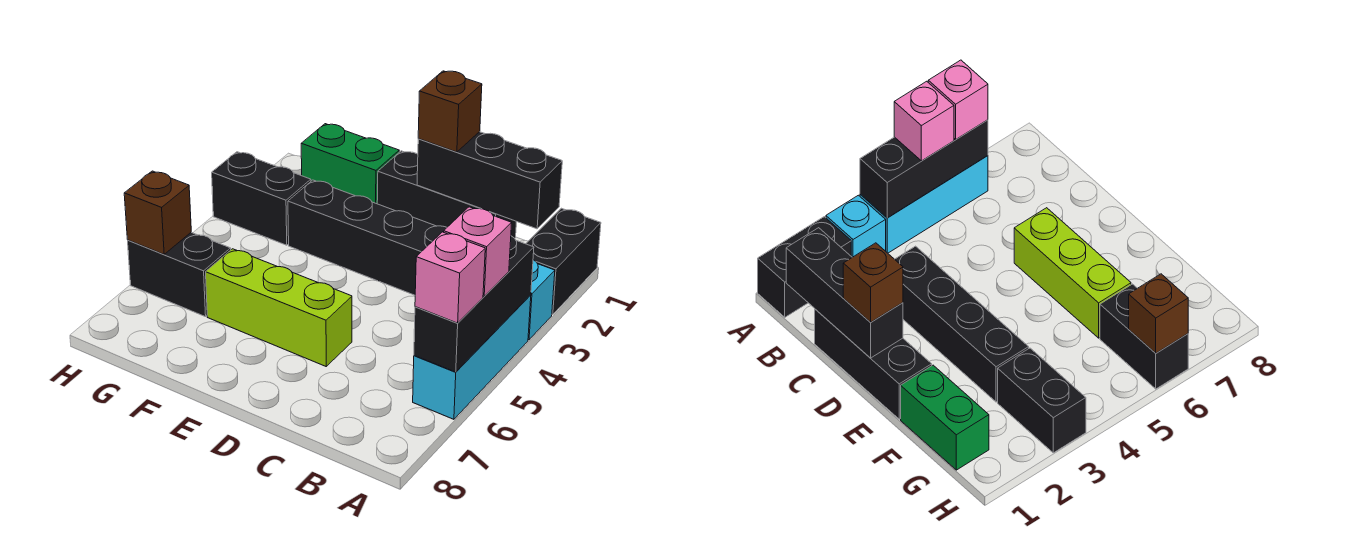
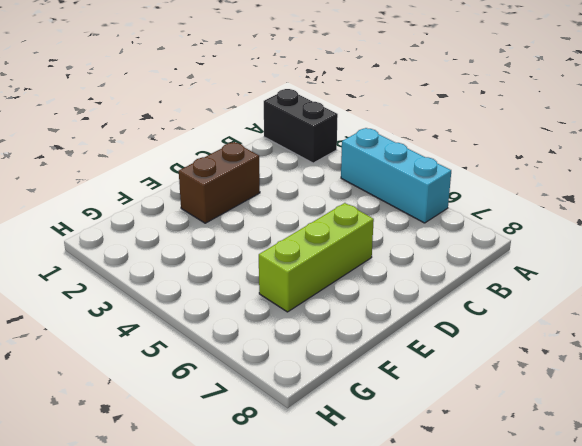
brown brick D2:E2 level 1 -> none
none -> cyan brick A3 level 1
none -> black brick C1:E1 level 1
none -> black brick C3:F3 level 1

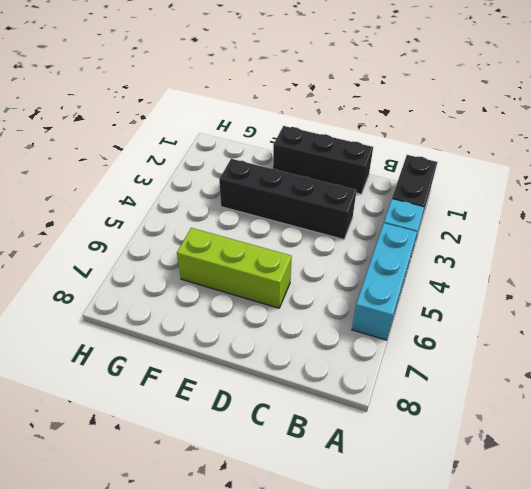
none -> green brick F1:G1 level 1
none -> black brick G3:H3 level 1
none -> black brick G6:H6 level 1

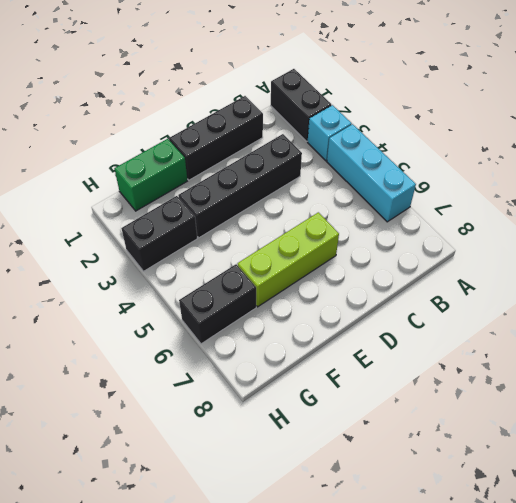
none -> black brick A4:A6 level 2
none -> black brick B1:D1 level 2
none -> brown brick H6 level 2

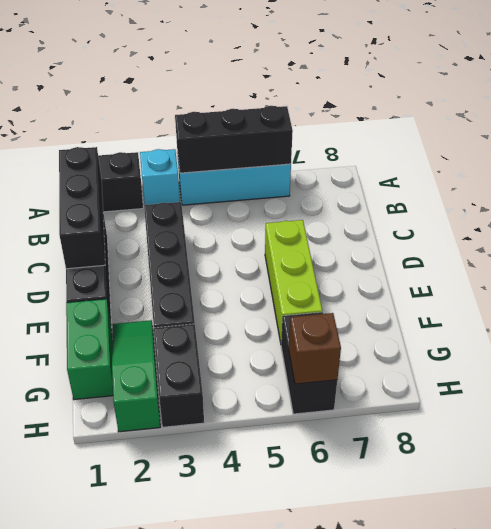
green slope F2:H2 level 1 top H -> none
none -> pink brick A5 level 3
none -> pink brick A6 level 3
none -> brown brick D1 level 3

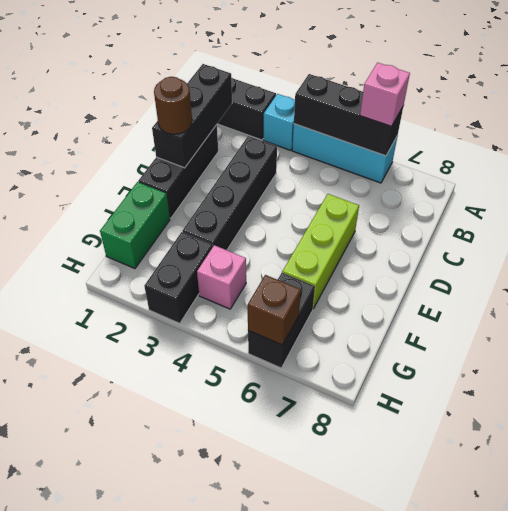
brown round brick D1 level 3 -> brown brick D1 level 3
pink brick G4 level 1 -> pink brick A5 level 3

